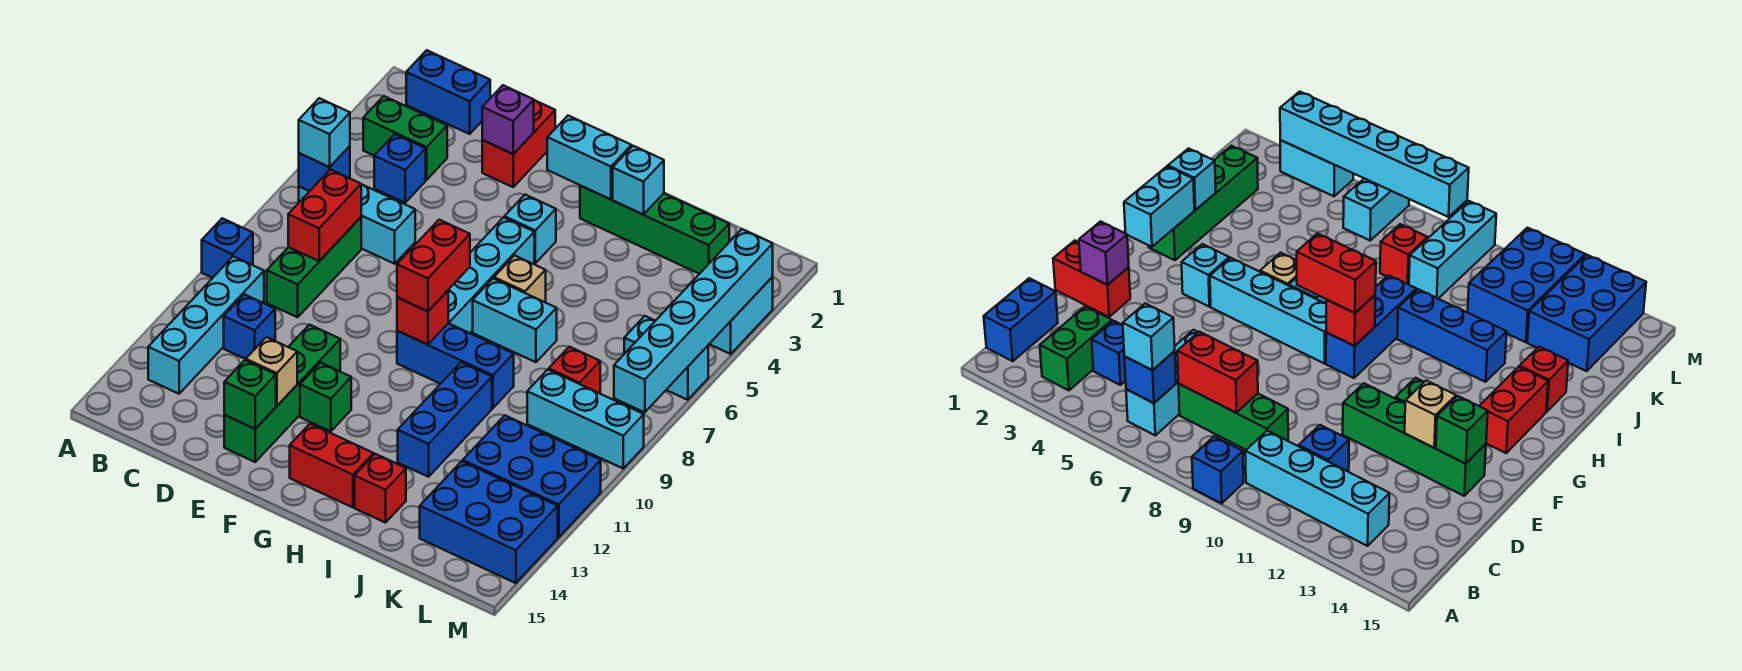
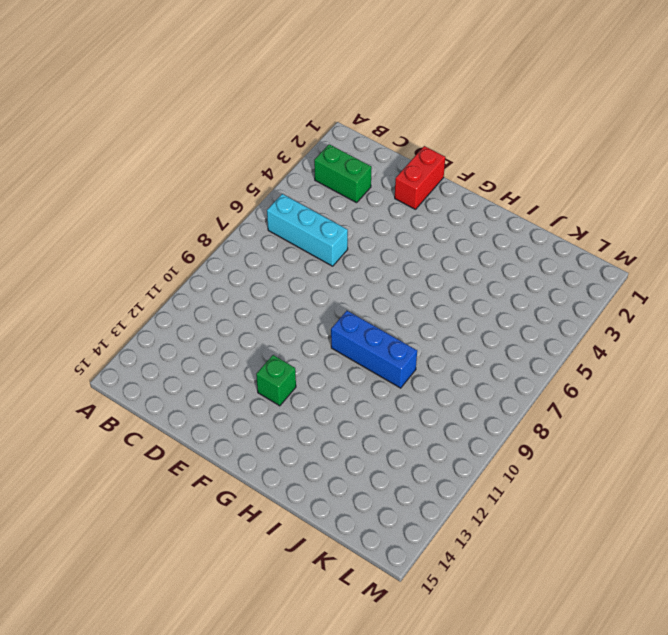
none -> blue brick A9 level 1
none -> blue brick B1:C1 level 1
none -> cyan brick B10:B13 level 1
none -> blue brick C4 level 1

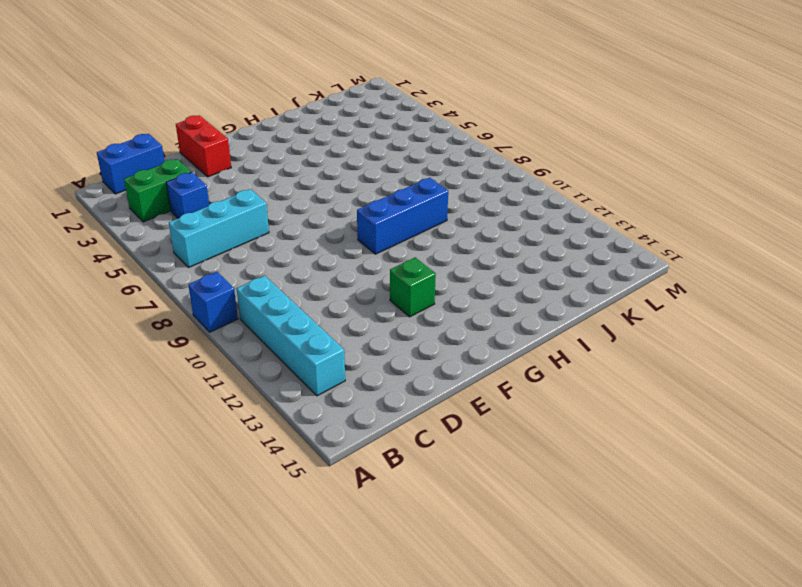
none -> green brick C7:C9 level 1
none -> blue brick C11 level 1
none -> green brick E11:E14 level 1
none -> cyan brick G4 level 1

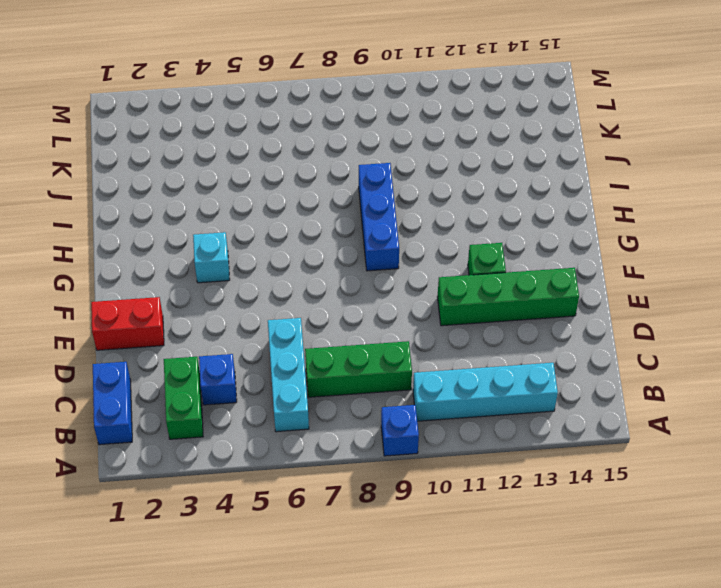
none -> blue brick C11 level 1
none -> cyan brick G5:G8 level 1
none -> red brick G14:H14 level 1
none -> green brick H2:K2 level 1

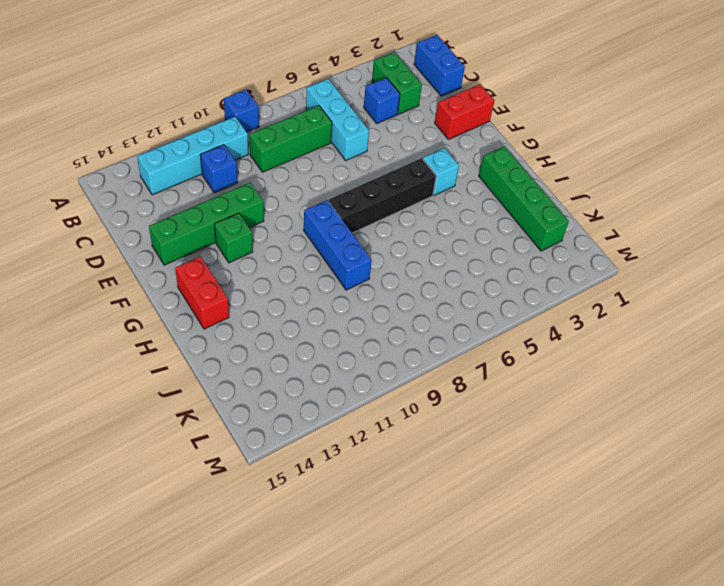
black brick G5:G8 level 1 -> cyan brick G5:G8 level 1
none -> tan brick H6 level 1
none -> cyan brick H7:I7 level 1
none -> blue brick I10:I12 level 1
none -> red brick I14 level 1

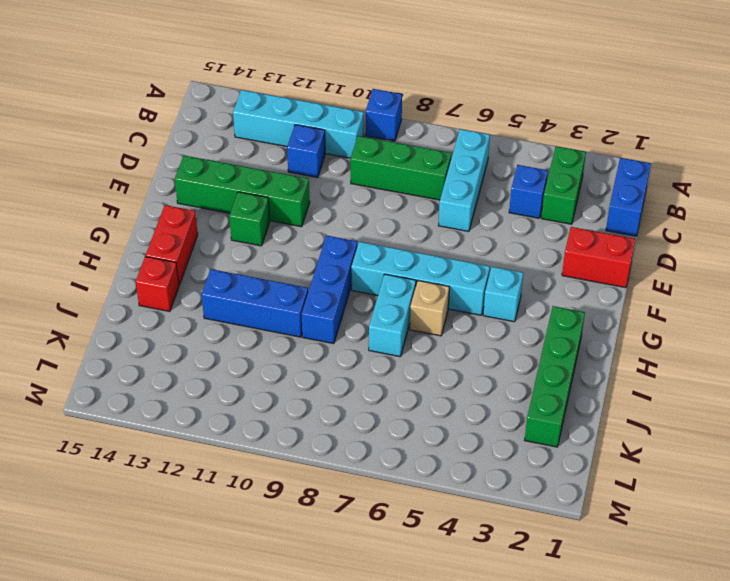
none -> red brick K8 level 1
none -> cyan brick K9:M9 level 1
none -> blue brick K11:M12 level 1
none -> blue brick K13:M14 level 1

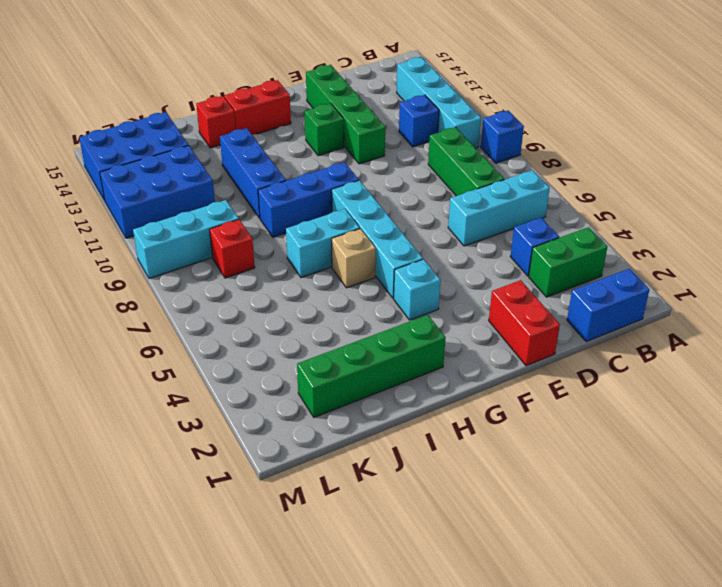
none -> cyan brick L6:M6 level 1
none -> cyan brick M3:M4 level 1
none -> blue brick B6 level 2
none -> red brick C7:C8 level 2

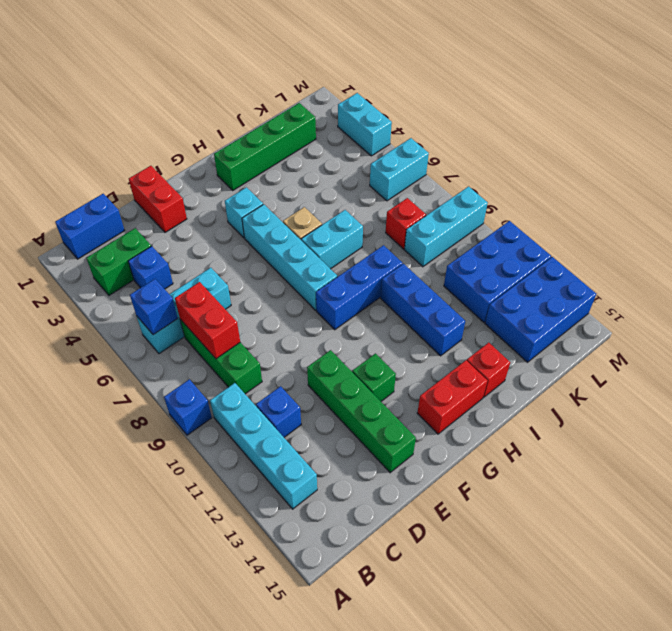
none -> purple brick E2 level 2
none -> tan brick E13 level 2
none -> green brick E14 level 2
none -> cyan brick G2:H2 level 2

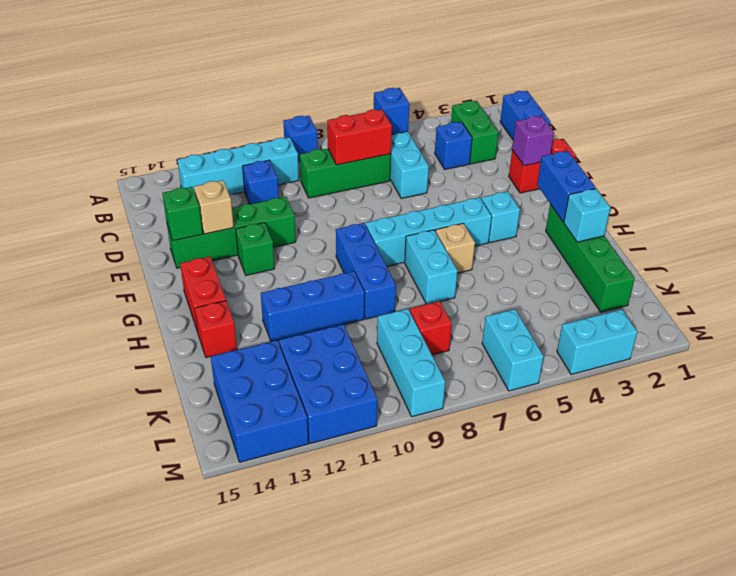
blue brick G2:H2 level 2 -> cyan brick G2:H2 level 2
none -> red brick G9 level 2
none -> cyan brick M3:M8 level 2
none -> cyan brick B6 level 3
none -> red brick G8:G9 level 3

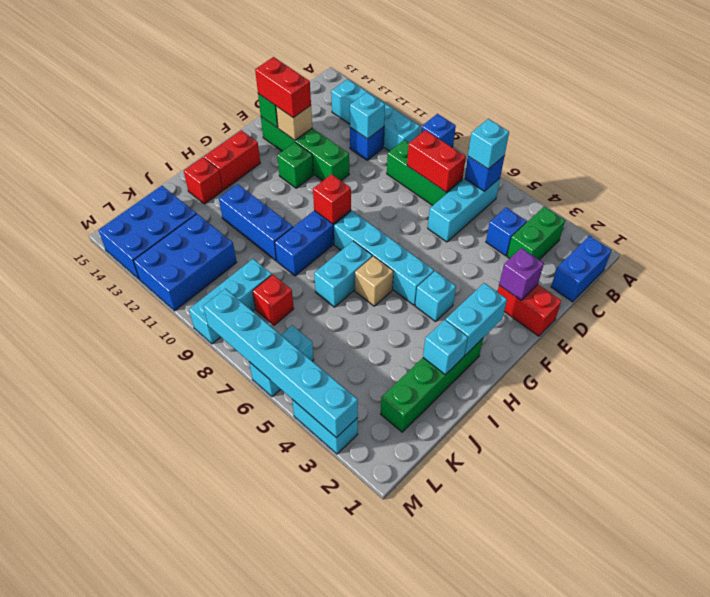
cyan brick C11 level 2 -> none
red brick E13:E14 level 3 -> red brick G8:G9 level 3

